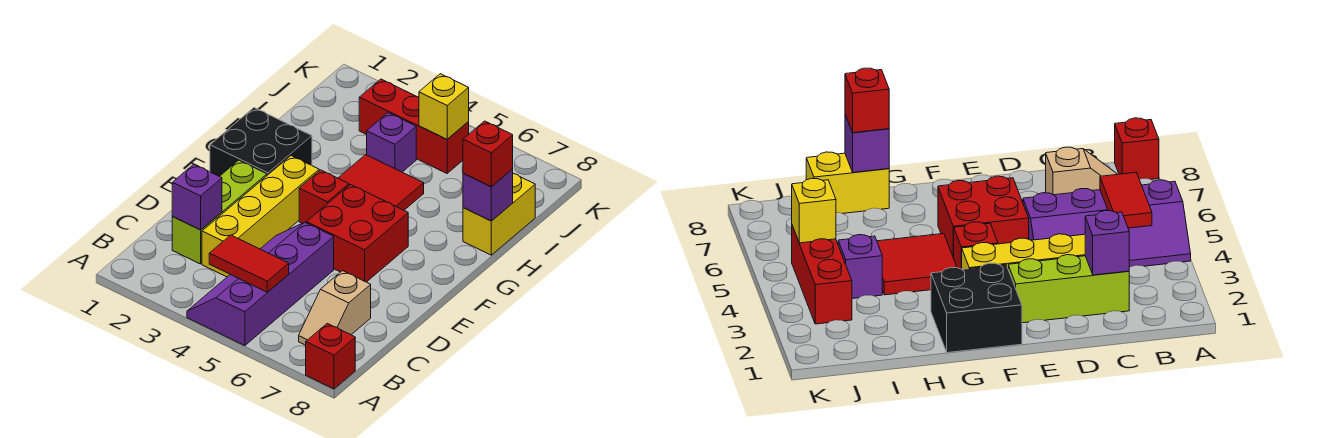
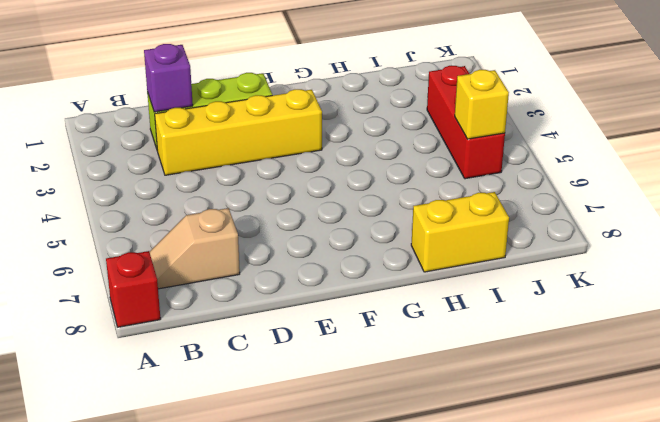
none -> purple slope A4:D5 level 1 top 5
none -> red brick E5:F6 level 1
none -> black brick F1:G2 level 1

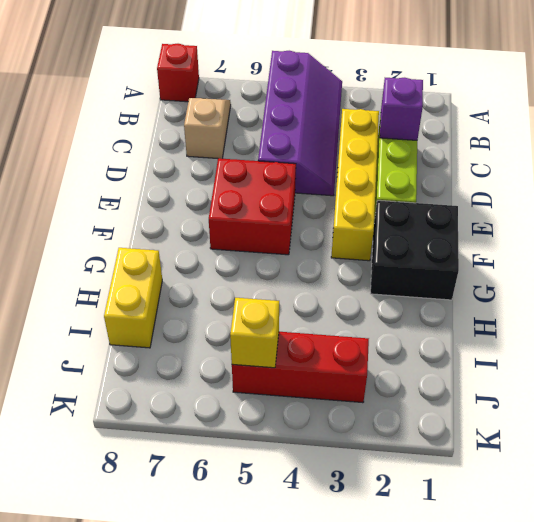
none -> red brick F4 level 1
none -> red tile G4:H5 level 1
none -> purple brick I4 level 1

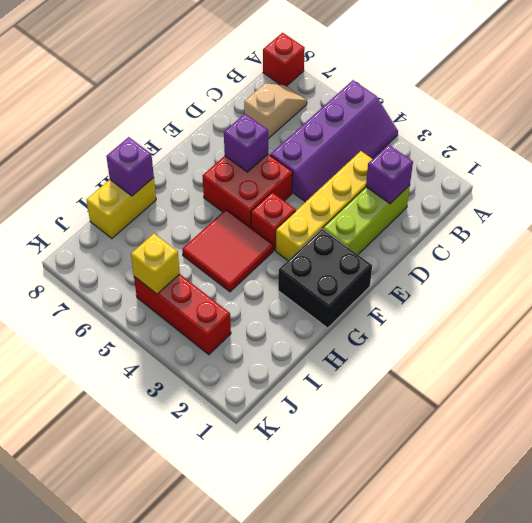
purple brick E6 level 2 -> purple brick I4 level 1
none -> red tile B4:B5 level 2
none -> red brick H8 level 3

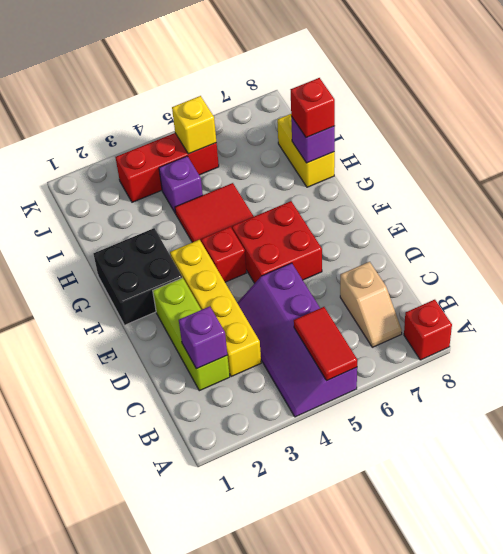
red tile A5:B5 level 2 -> red tile B4:B5 level 2

